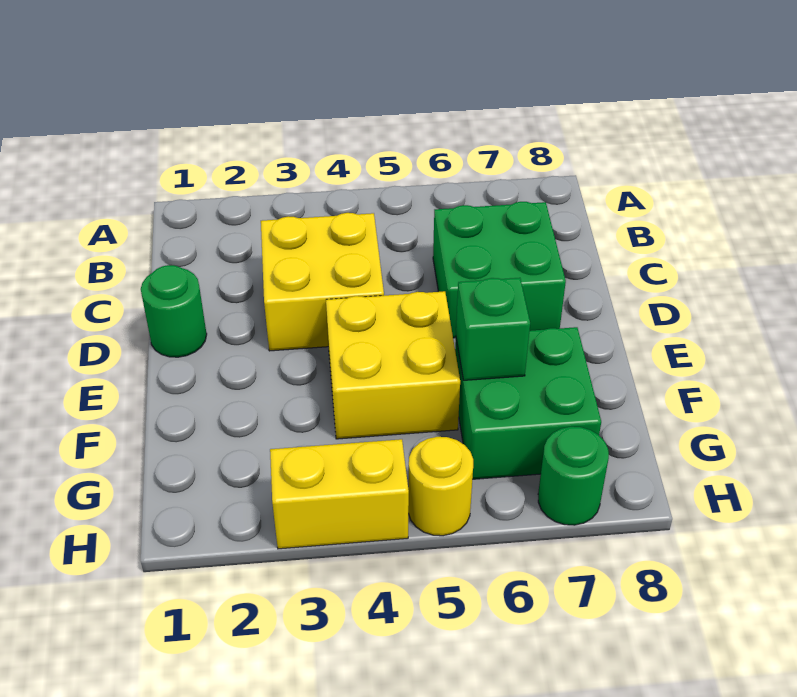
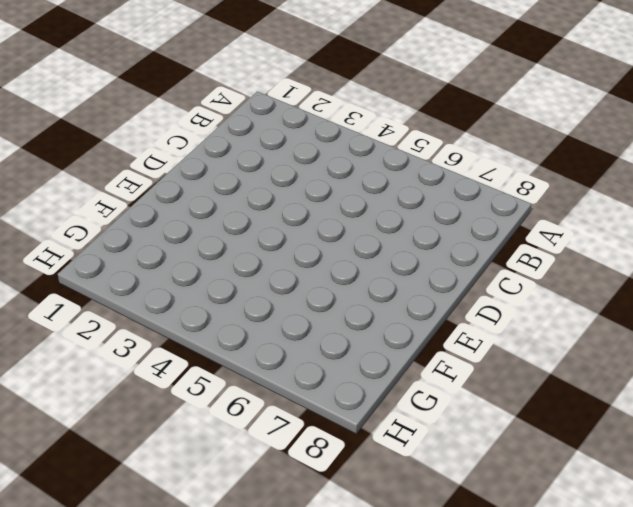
none -> yellow brick C3:D4 level 1
none -> green brick C6:D7 level 1

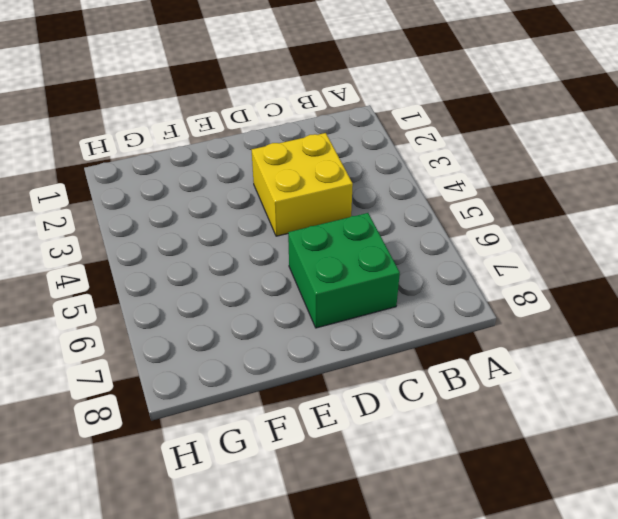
none -> green round brick D1 level 1
none -> yellow brick E4:F5 level 1

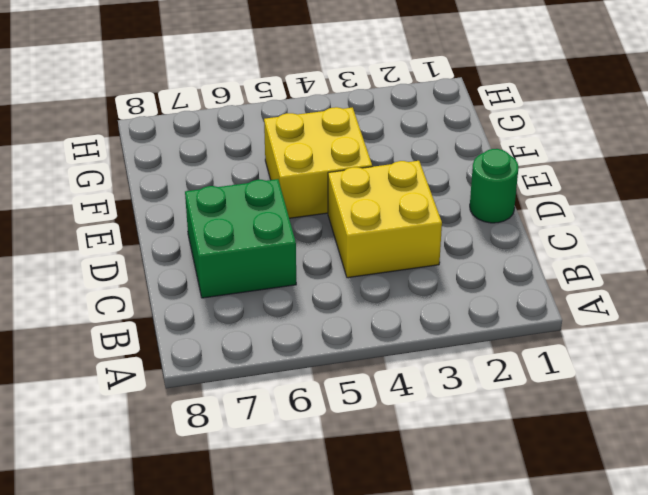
none -> green brick F6:G7 level 1
none -> yellow brick H3:H4 level 1

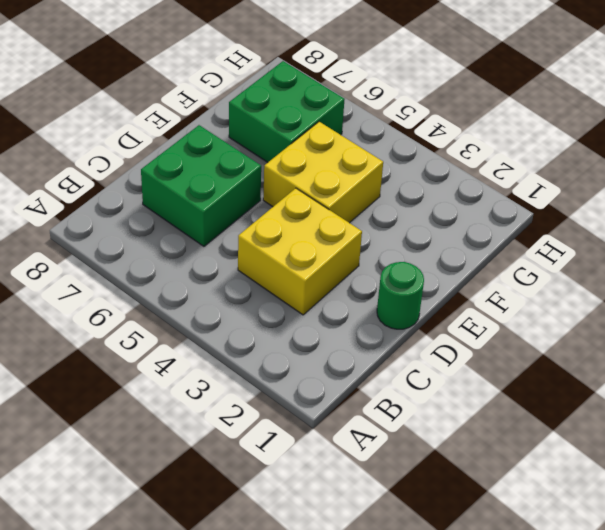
none -> yellow brick H3:H4 level 1
none -> yellow round brick H5 level 1

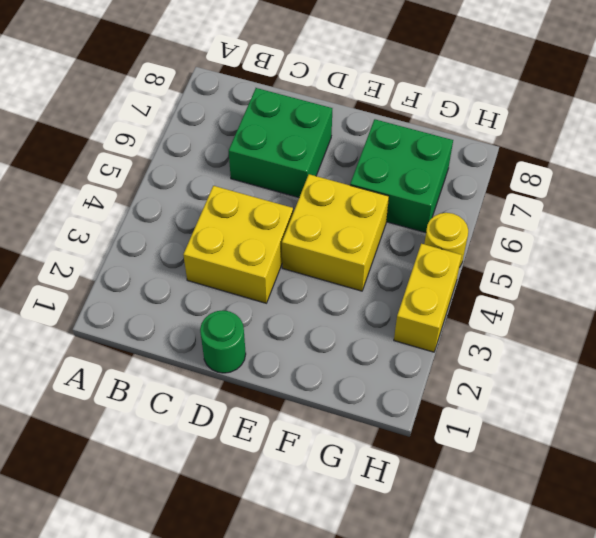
none -> green round brick H7 level 1
none -> green brick F6 level 2

